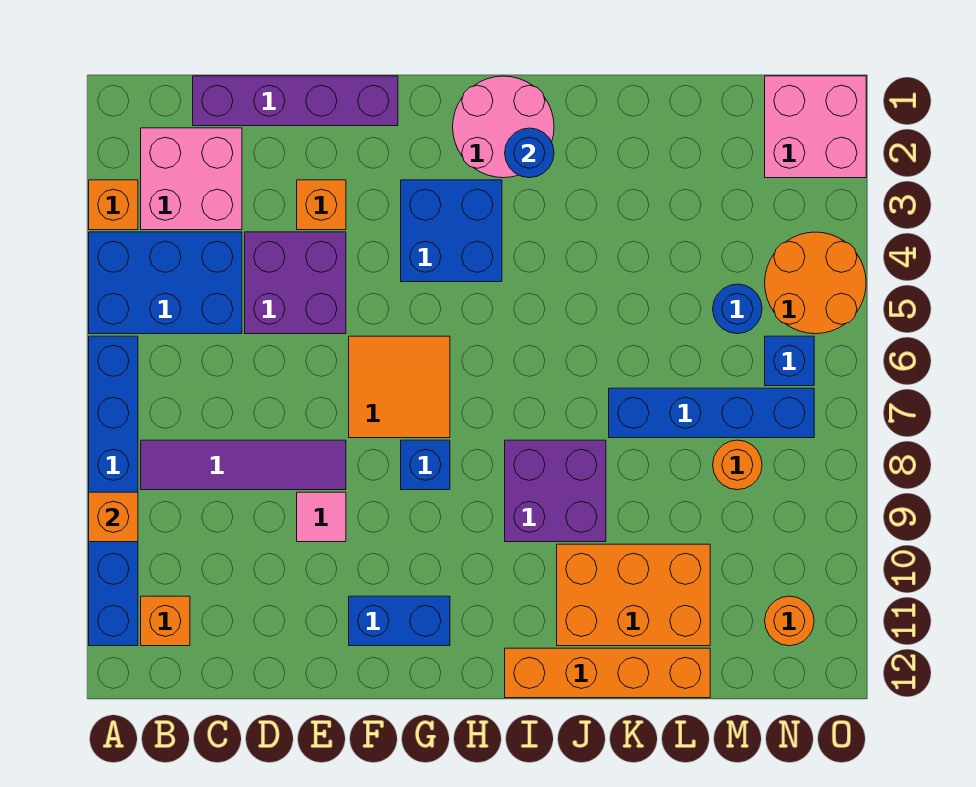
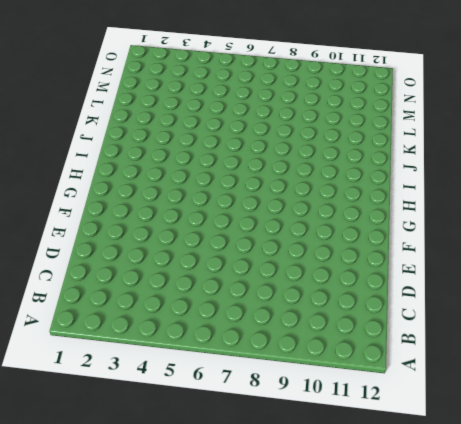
none -> orange brick A3 level 1
none -> blue brick A4:C5 level 1
none -> blue brick A6:A11 level 1

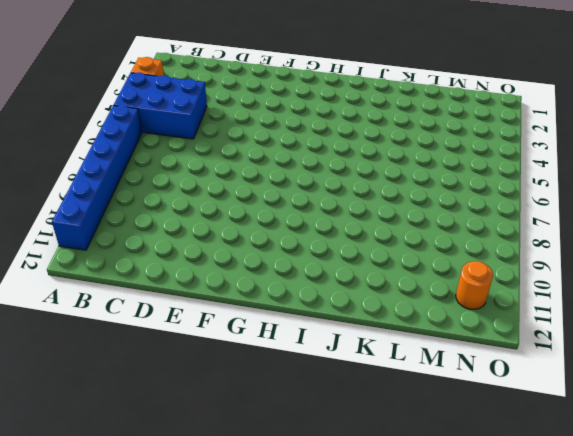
none -> pink brick B2:C3 level 1
none -> purple tile B8:E8 level 1
none -> orange brick B11 level 1

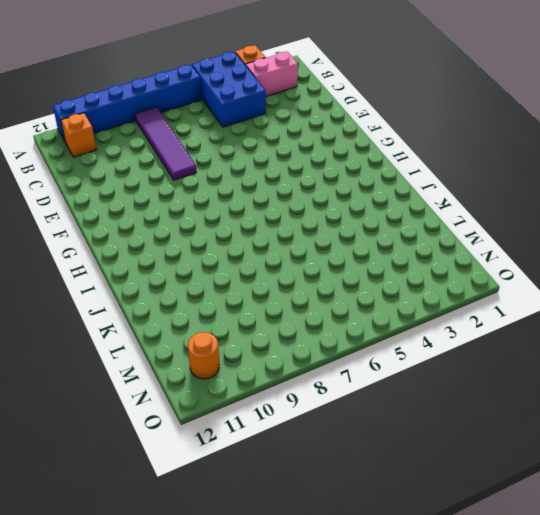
pink brick B2:B3 level 1 -> pink brick B2:C3 level 1
none -> purple brick C1:F1 level 1
none -> purple brick D4:E5 level 1
none -> orange brick E3 level 1

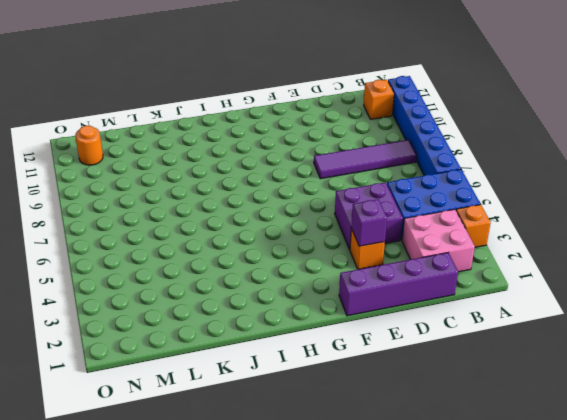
purple brick E3 level 2 -> none
none -> pink tile E9 level 1
none -> orange tile F6:G7 level 1
none -> blue brick F11:G11 level 1

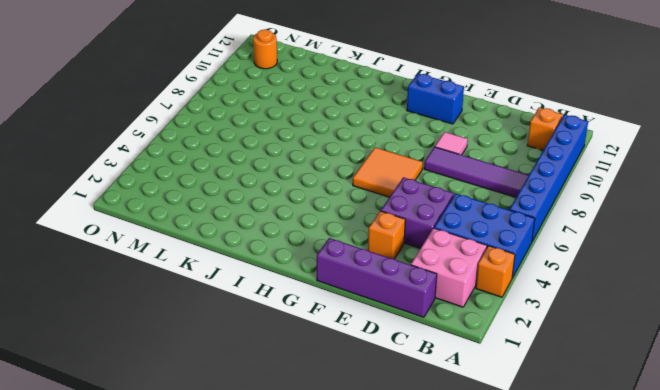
none -> blue brick G3:H4 level 1
none -> blue brick G8 level 1
none -> pink round brick H1:I2 level 1

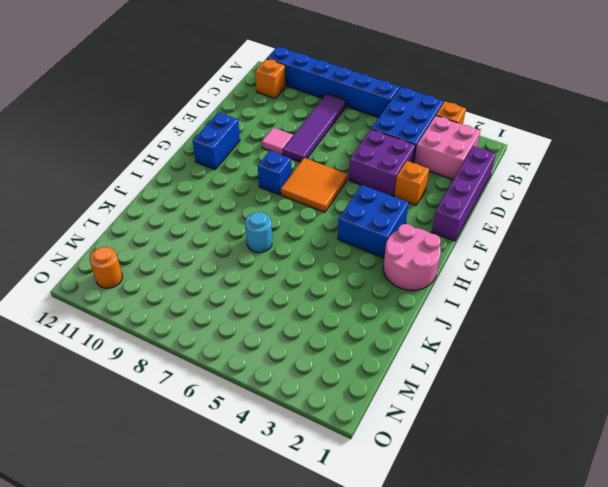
cyan round brick J7 level 1 -> none
none -> purple brick I8:J9 level 1
none -> orange brick I12:L12 level 1
none -> orange brick J10:L11 level 1

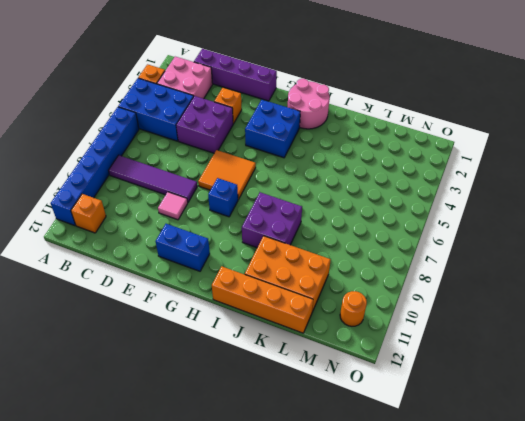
none -> blue brick K7:N7 level 1
none -> blue round brick M5 level 1
none -> orange round brick M8 level 1

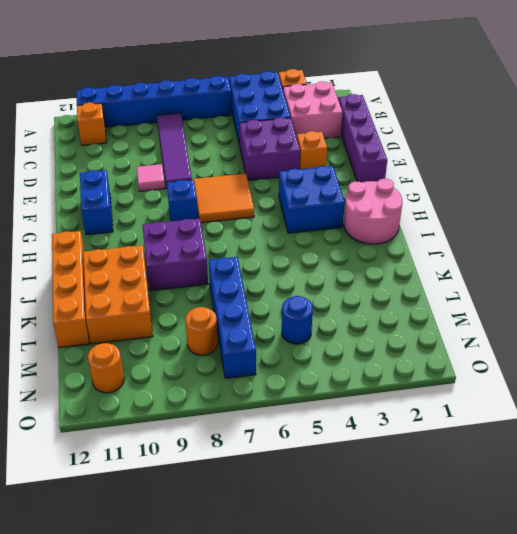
none -> pink brick N1:O2 level 1
none -> orange round brick N4:O5 level 1
none -> blue brick N6 level 1

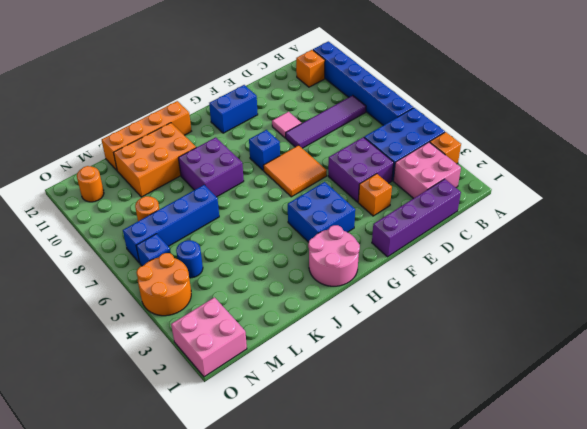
none -> orange brick A9 level 2
none -> blue round brick I2 level 2

